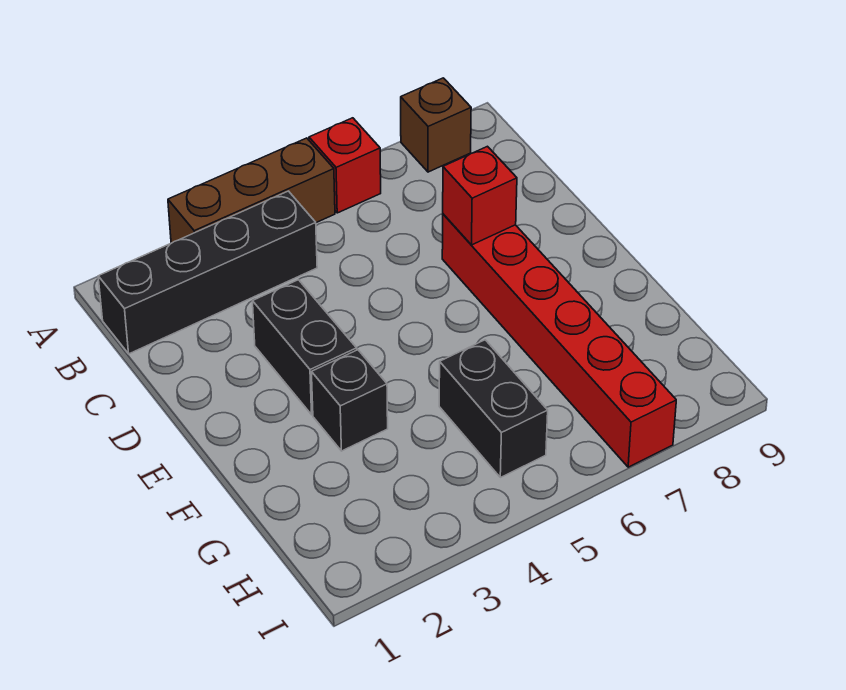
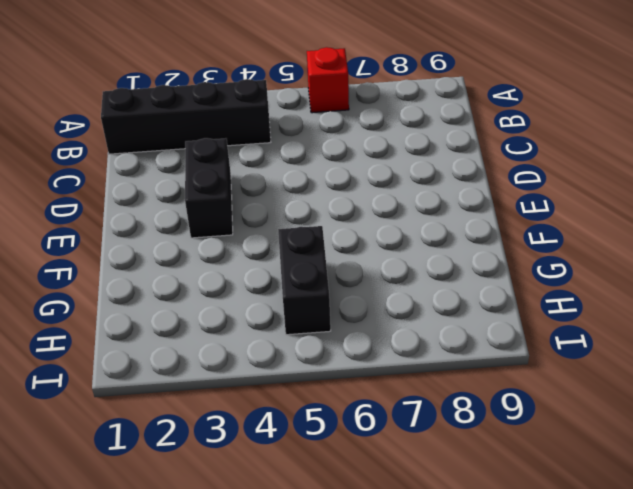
none -> brown brick A3:A5 level 1
none -> brown brick A8 level 1

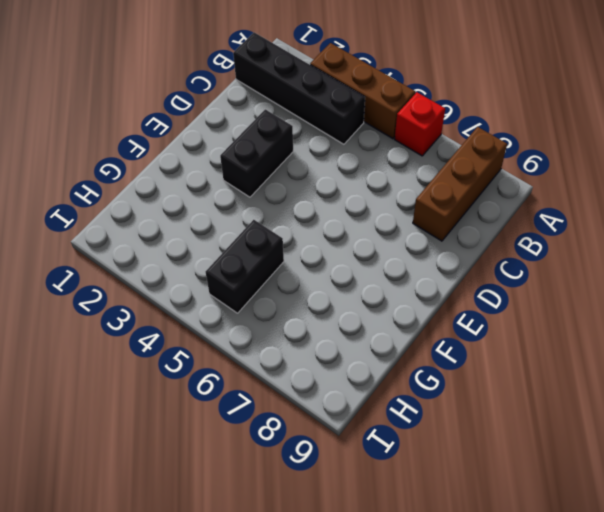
brown brick A8:C8 level 1 -> brown brick A8 level 1
none -> red brick D7:I7 level 1
none -> black brick F3 level 1

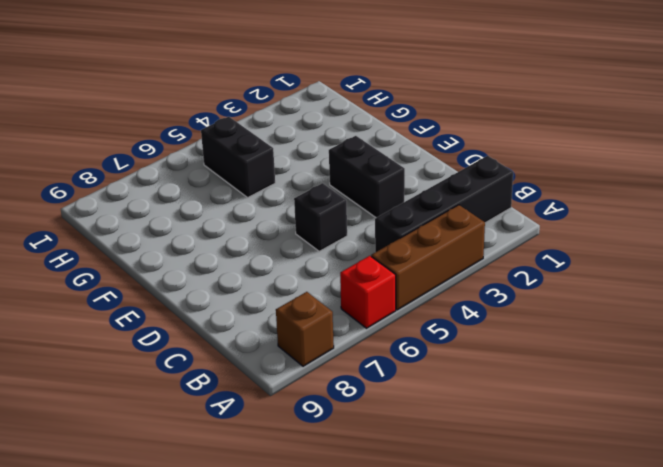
black brick D5 level 1 -> black brick F3 level 1
none -> red brick D7:I7 level 1
none -> red brick D7 level 2

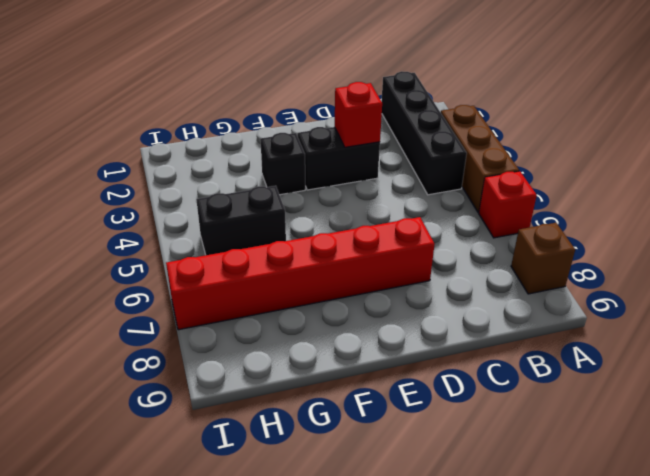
red brick D3 level 2 -> red brick D7 level 2

